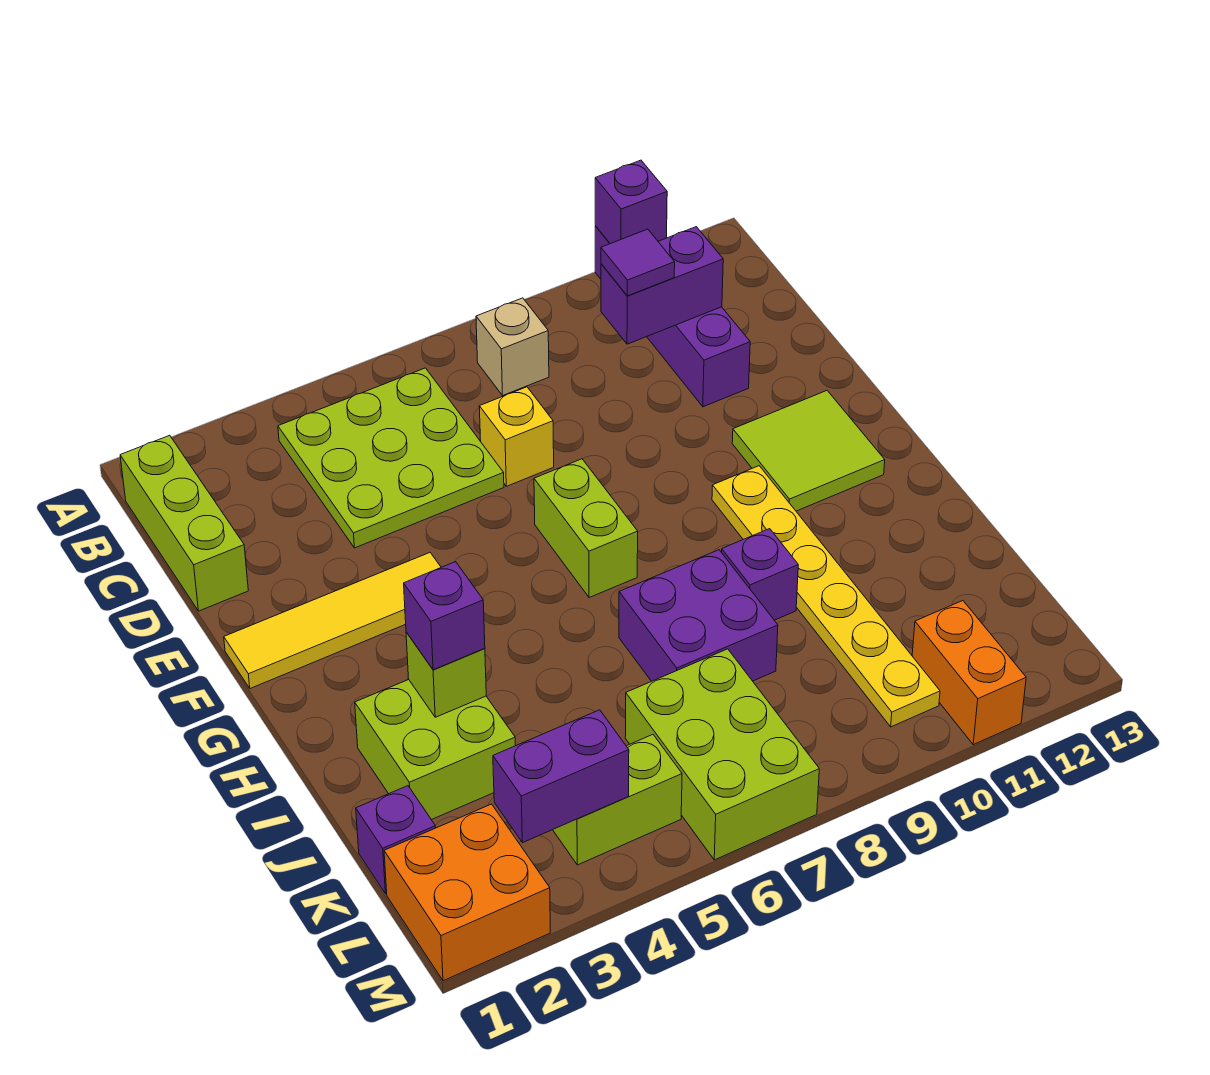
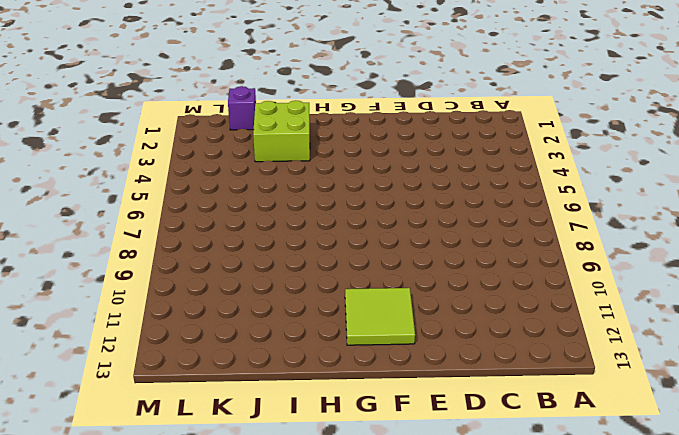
none -> purple brick A11:D11 level 1
none -> lime brick B1:D1 level 1
none -> lime plate B4:D6 level 1

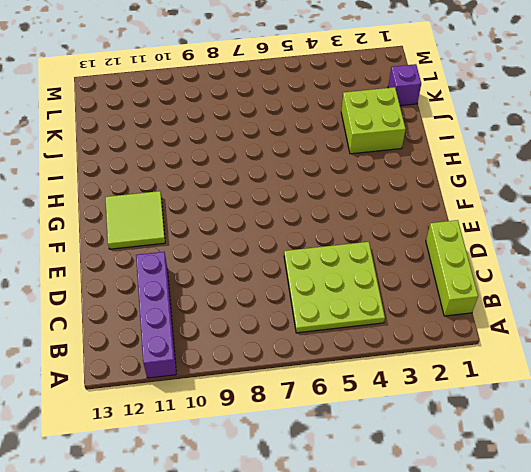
none -> tan brick B8 level 1
none -> yellow brick D7 level 1
none -> yellow tile F1:F4 level 1

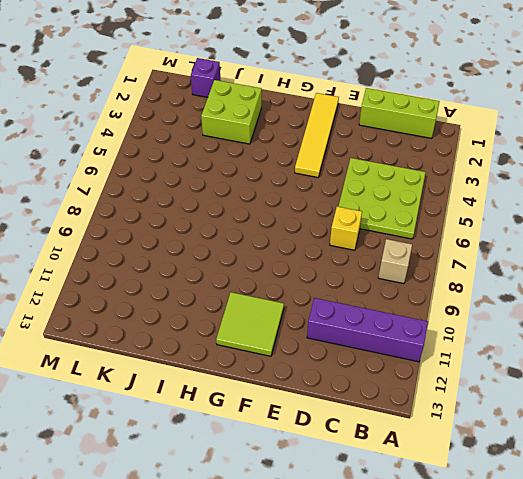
none -> lime brick F7:G7 level 1
none -> yellow plate G10:L10 level 1
none -> purple brick I7:J8 level 1

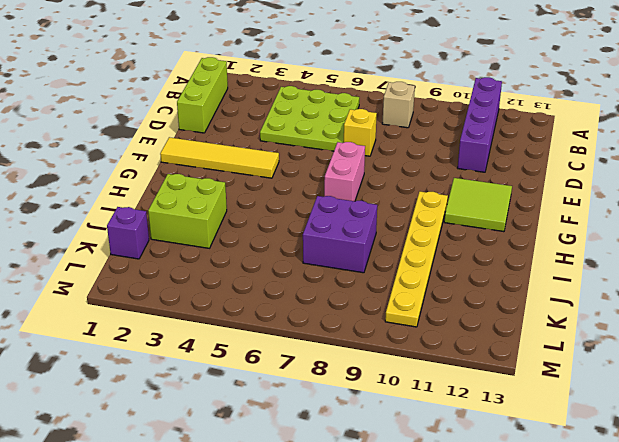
pink brick F7:G7 level 1 -> lime brick F7:G7 level 1
none -> purple brick I9 level 1
none -> lime brick K6:M7 level 1
none -> orange brick L1:M2 level 1

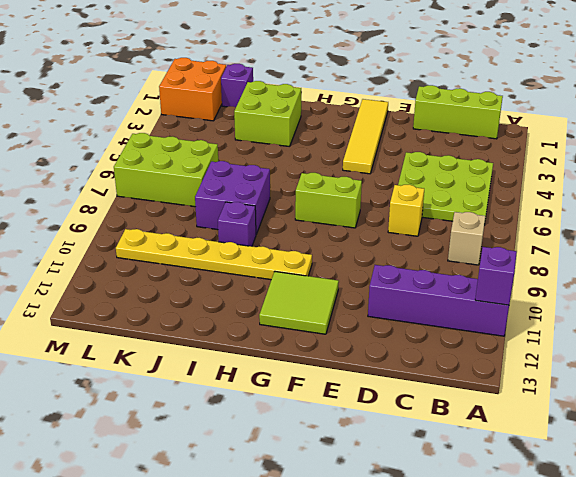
none -> lime brick L4:L5 level 1
none -> orange brick L11:M11 level 1
none -> purple brick C10:C11 level 2

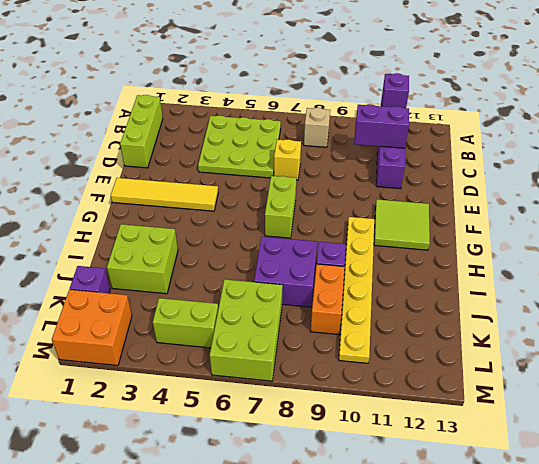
orange brick J9:K9 level 1 -> orange brick L11:M11 level 1
none -> lime brick I3 level 2
none -> purple brick L3:L4 level 2
none -> purple tile C10 level 3

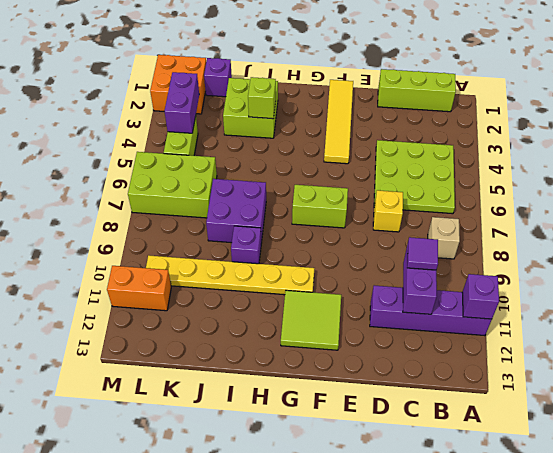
none -> purple brick I3 level 3

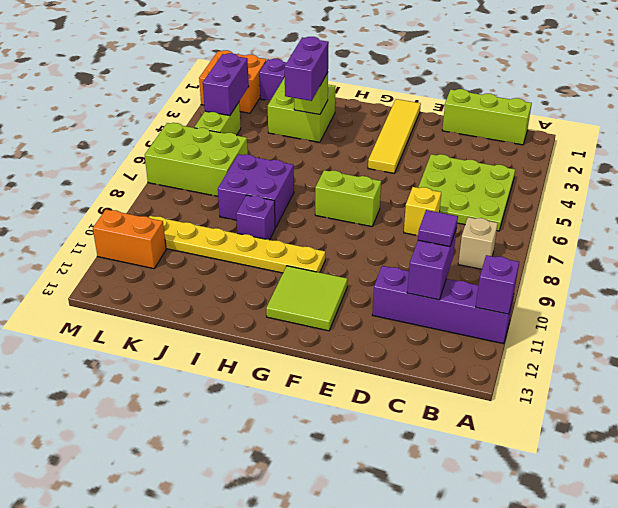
purple brick I3:I4 level 3 -> purple brick I3 level 3

